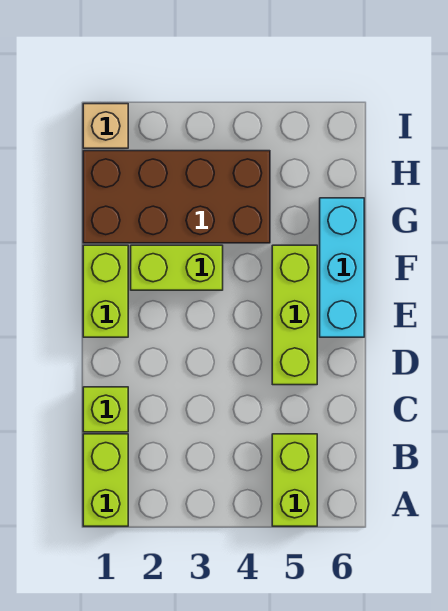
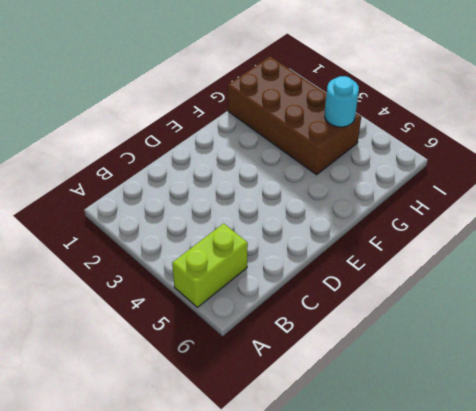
cyan round brick H4 level 2 -> none
none -> lime brick A1:B1 level 1
none -> lime brick C1 level 1

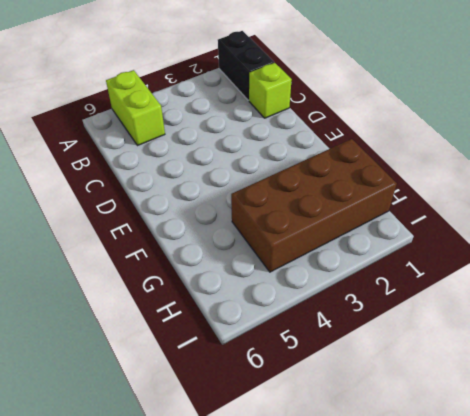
black brick A1:B1 level 1 -> lime brick A1:B1 level 1
none -> lime brick D5:F5 level 1
none -> lime brick E1:F1 level 1

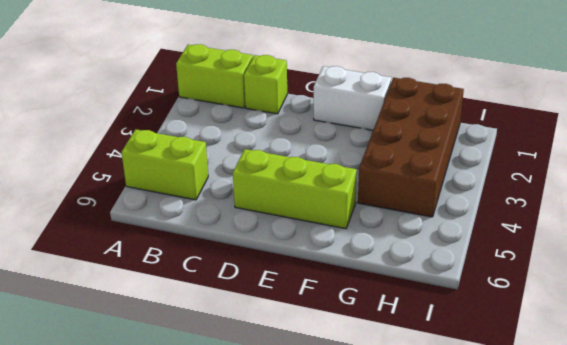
white brick E1:F1 level 1 -> lime brick E1:F1 level 1
none -> cyan brick E6:G6 level 1
none -> lime brick F2:F3 level 1

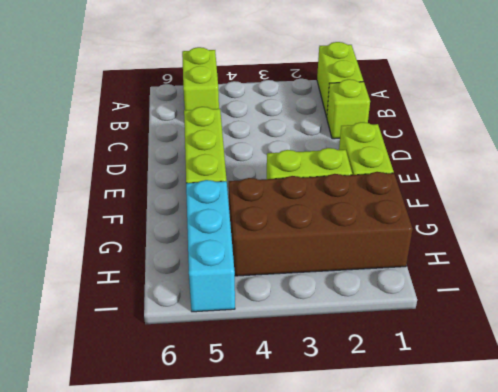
cyan brick G5:I5 level 1 -> cyan brick E6:G6 level 1
none -> tan brick I1 level 1

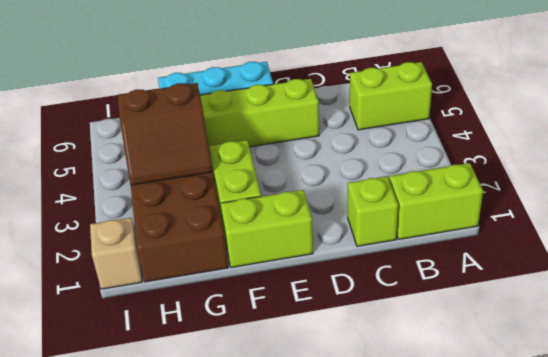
brown slope G3:H4 level 2 top 4 -> none

